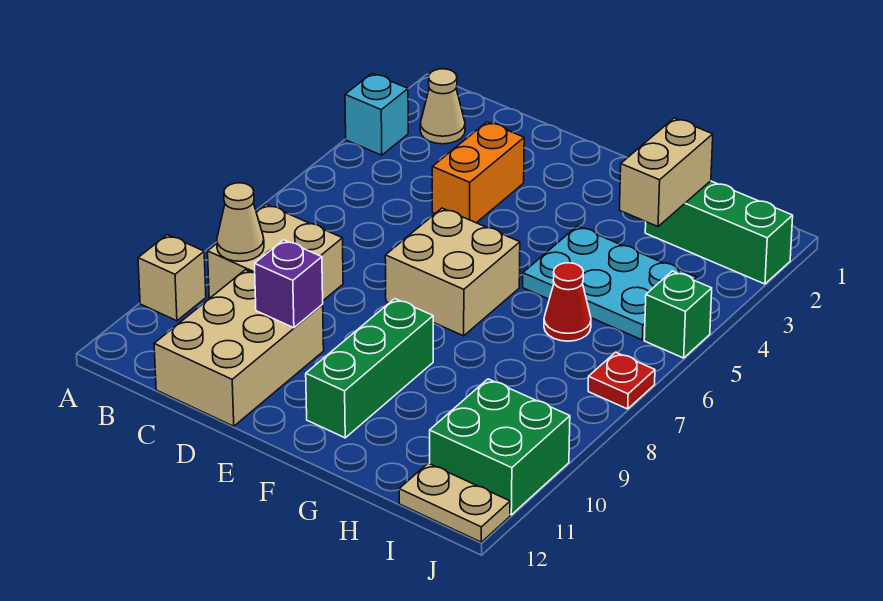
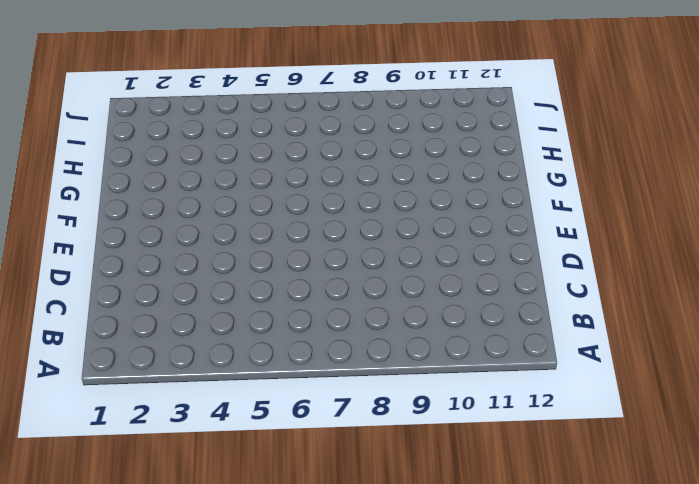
none -> cyan brick A3 level 1
none -> tan brick A10 level 1
none -> tan cone B2 level 1

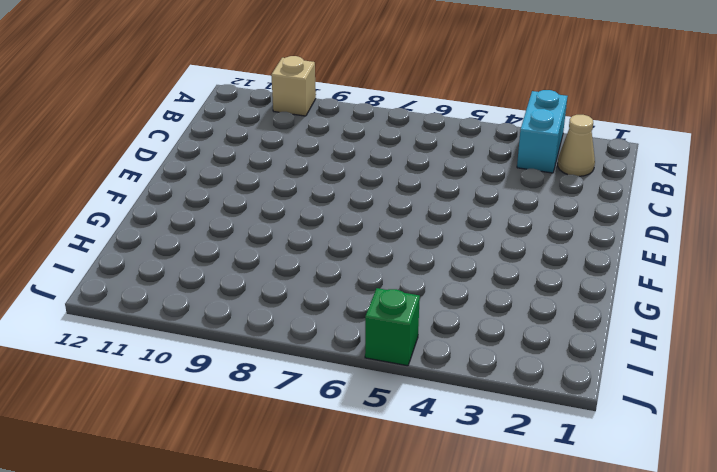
cyan brick A3:B3 level 1 -> cyan brick A3 level 1
none -> tan brick B8:C9 level 1
none -> tan brick C10:D12 level 1
none -> orange brick D3:D4 level 1

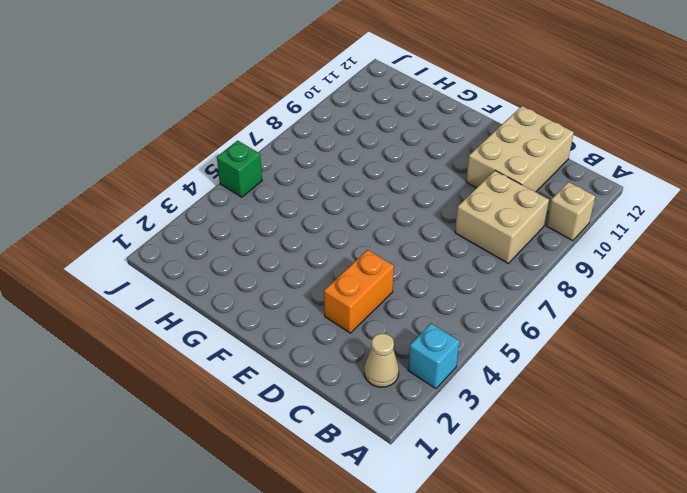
none -> tan brick E6:F7 level 1
none -> green brick F9:F11 level 1
none -> cyan plate G4:I5 level 1

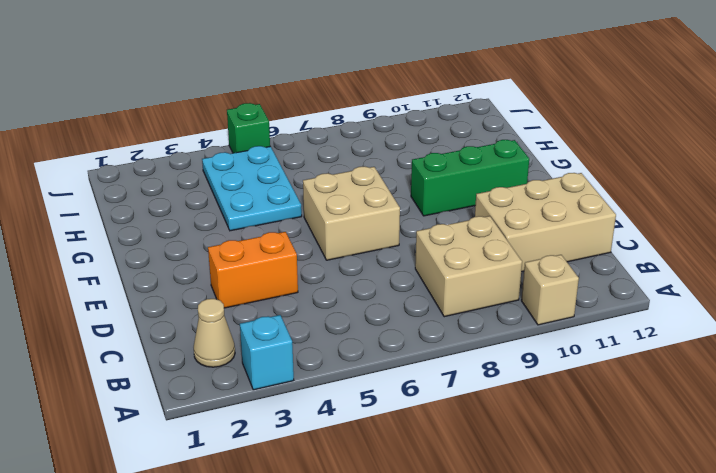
none -> green brick H2:J2 level 1
none -> red cone H6 level 1
none -> green brick I10:J11 level 1

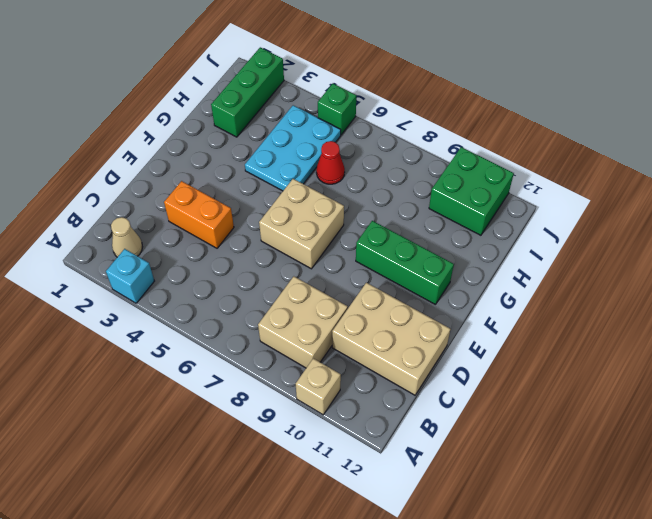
none -> tan plate I12:J12 level 1
none -> red plate J7 level 1
none -> tan cone B9 level 2

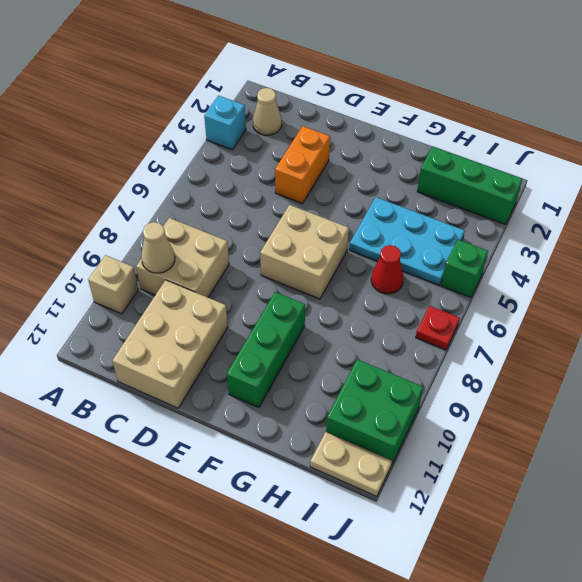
none -> purple brick D10 level 2
none -> tan brick H2:H3 level 2

